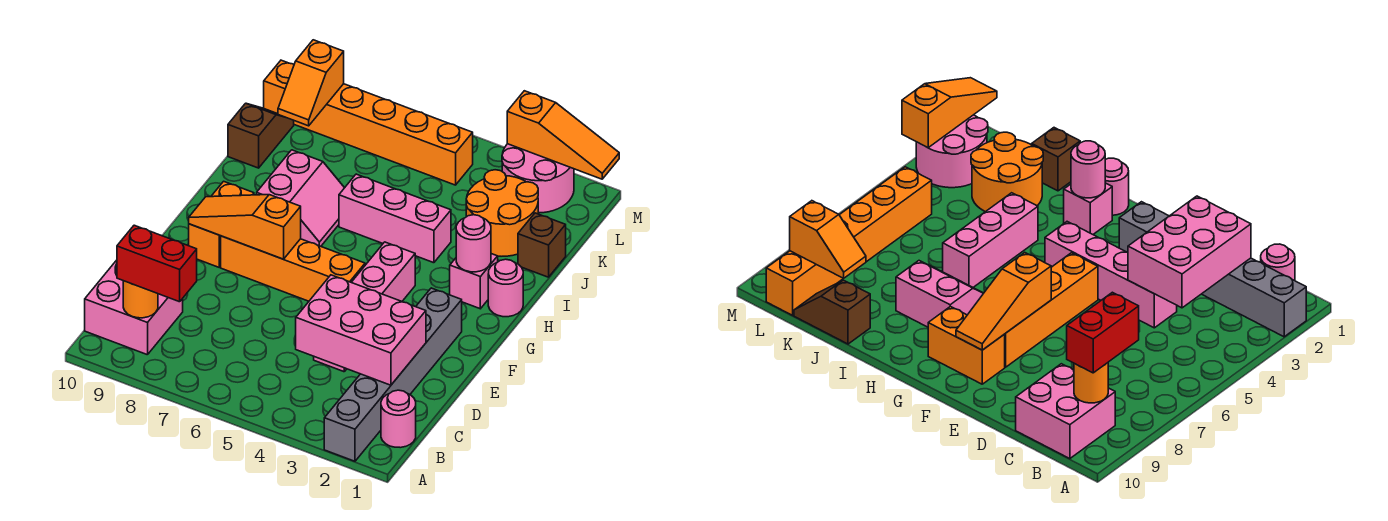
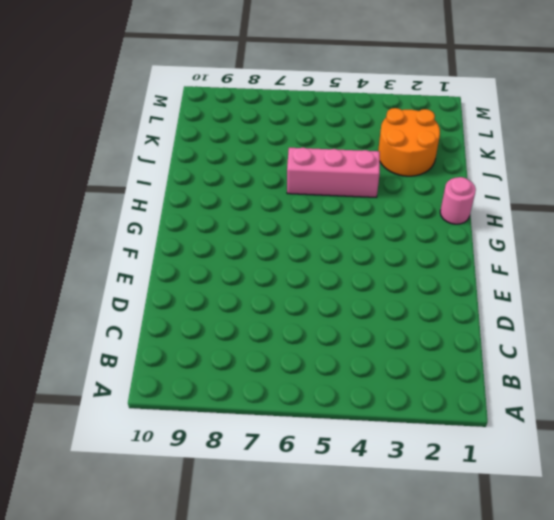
none -> grey brick A2:F2 level 1
none -> pink round brick B1 level 1
none -> pink brick B9:C10 level 1

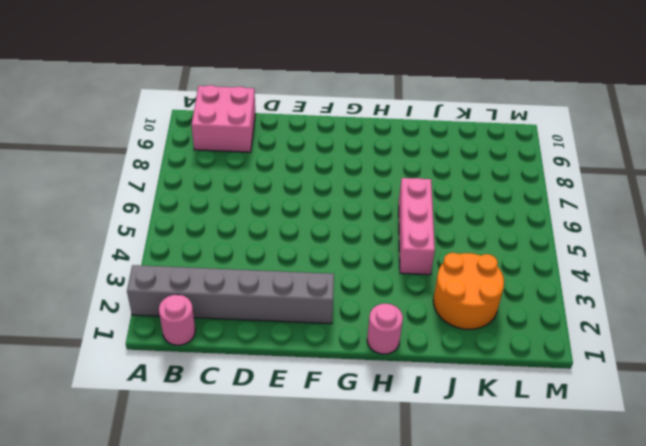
none -> pink brick D4:G4 level 1
none -> orange brick F5:F8 level 1
none -> orange brick F9:G9 level 1

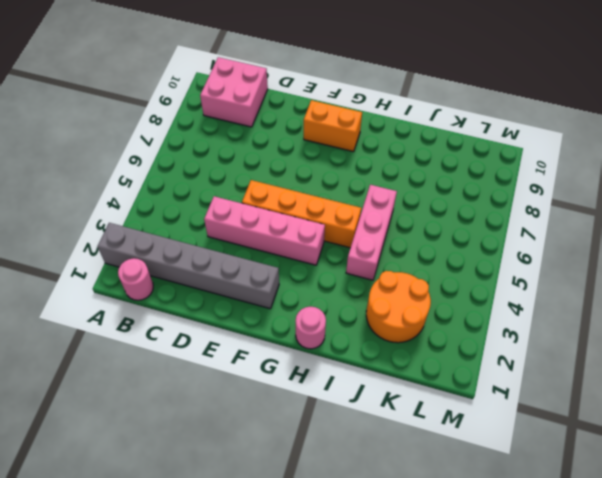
orange brick E5:H5 level 1 -> orange brick F5:F8 level 1
none -> pink brick H2 level 1
none -> pink slope H7:I8 level 1 top 8
none -> brown brick J1 level 1

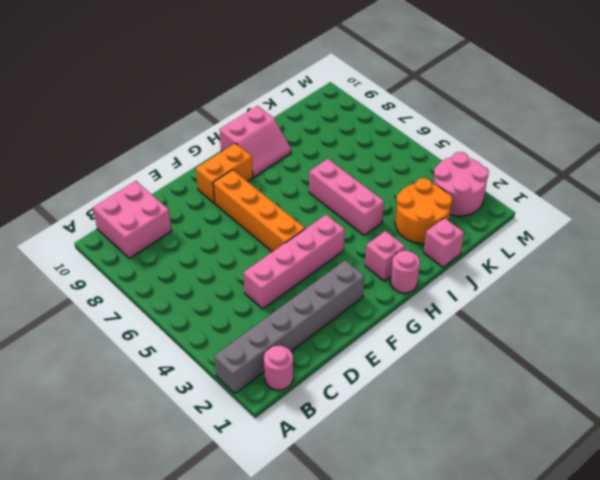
pink slope H9:I10 level 1 top 10 -> pink slope H7:I8 level 1 top 8
pink brick J1 level 1 -> brown brick J1 level 1
none -> brown slope J10:K10 level 1 top J
none -> orange brick L5:L10 level 1
none -> orange round brick B9 level 2

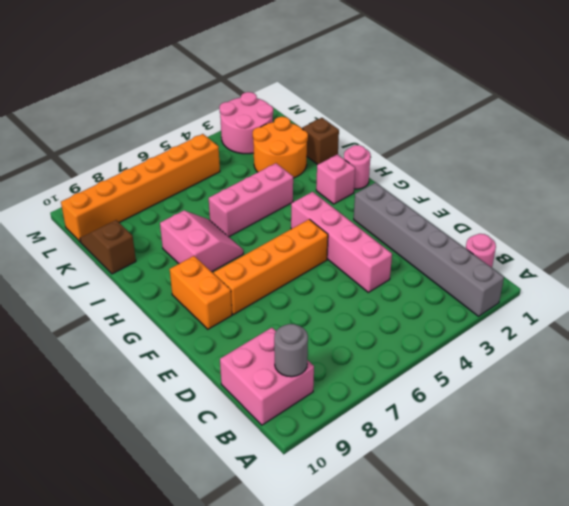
grey round brick B9 level 2 -> orange round brick B9 level 2
none -> pink brick C2:D4 level 2
none -> orange slope F7:F9 level 2 top 7
none -> pink round brick H2 level 2

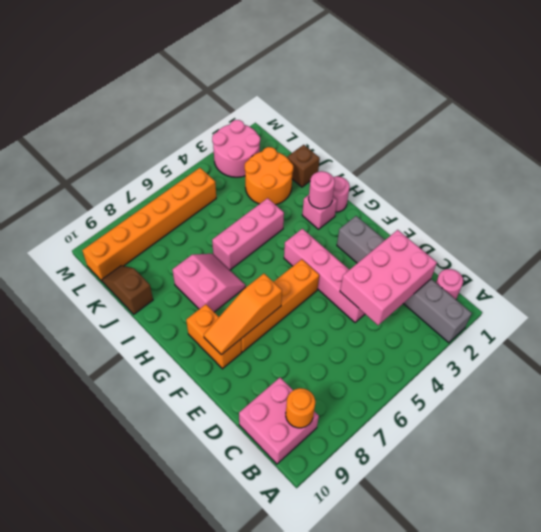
none -> orange slope K9:L9 level 2 top L
none -> orange slope M1:M3 level 2 top 3
none -> red brick B8:B9 level 3

